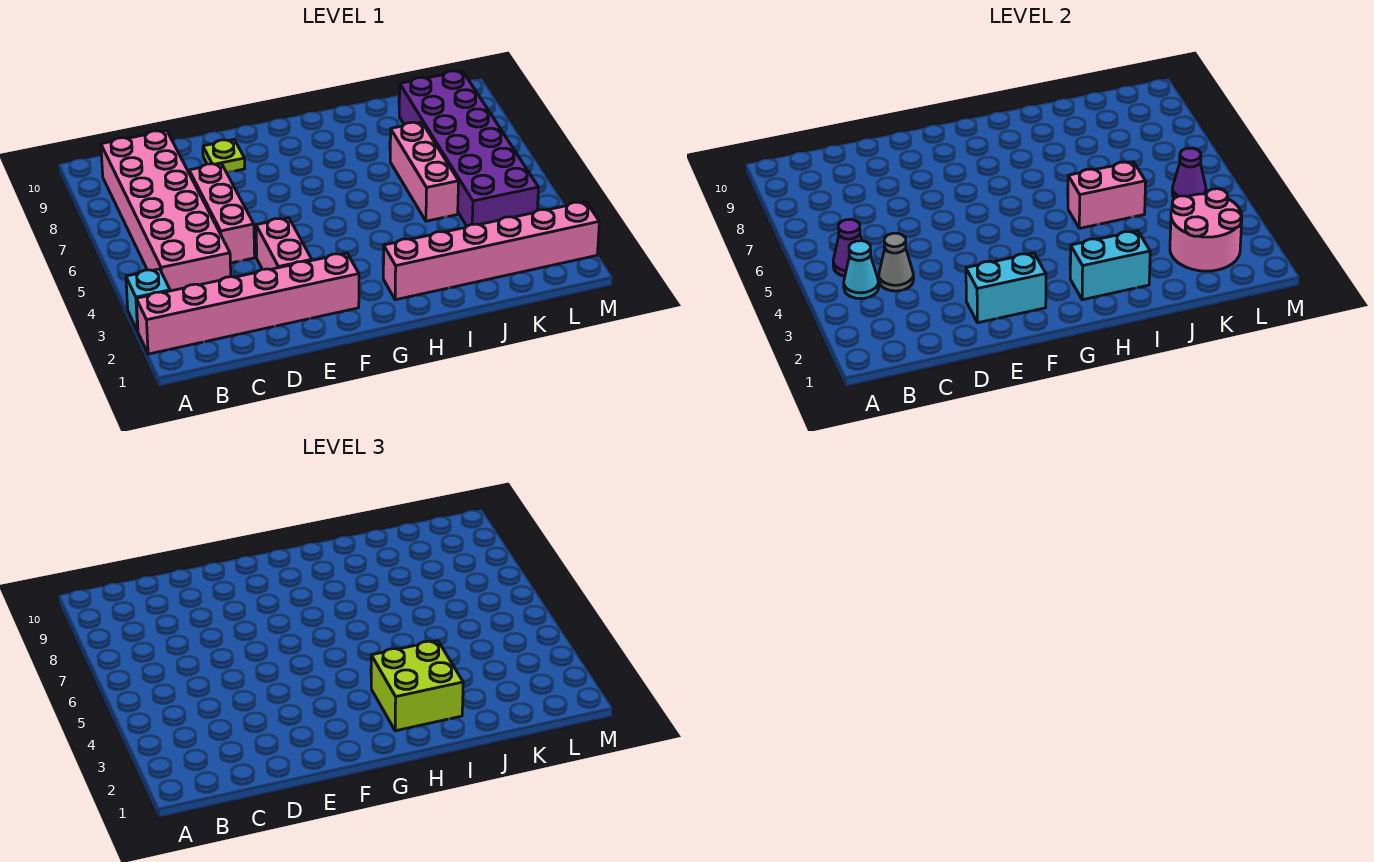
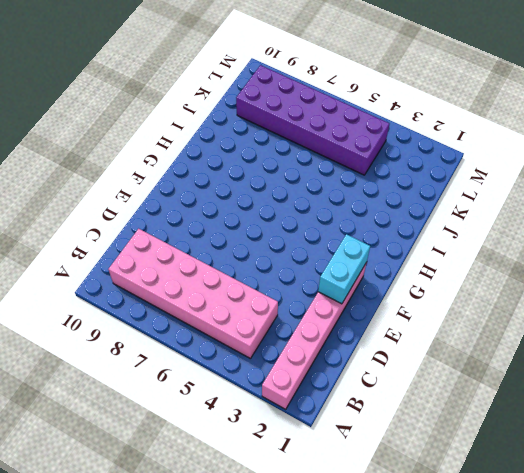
none -> cyan brick A3 level 1
none -> pink brick D5:D7 level 1
none -> pink brick E3:E4 level 1

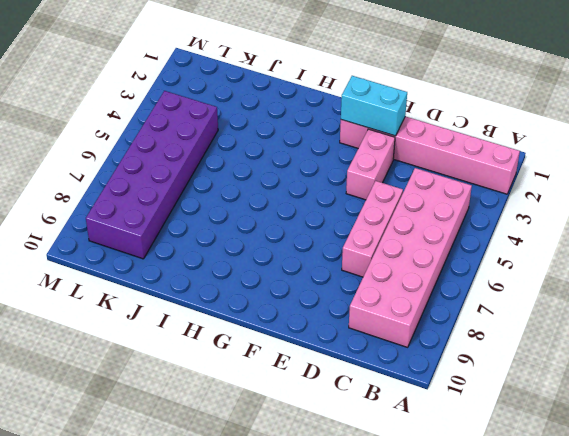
none -> cyan brick A3 level 1
none -> lime plate E9 level 1
none -> pink brick H2:M2 level 1

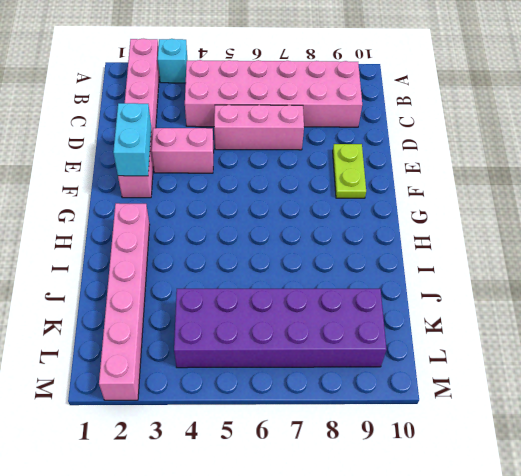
lime plate E9:F9 level 1 -> lime plate E9 level 1
none -> pink brick J5:J7 level 1
none -> cyan cone B4 level 2
none -> purple cone B5 level 2

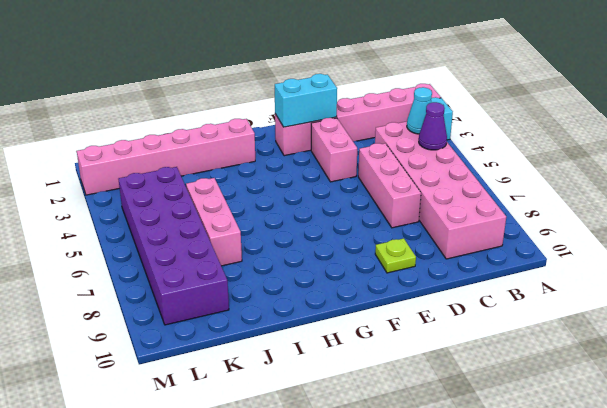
none -> grey cone C4 level 2
none -> cyan brick H2:I2 level 2
none -> pink brick I5:J5 level 2

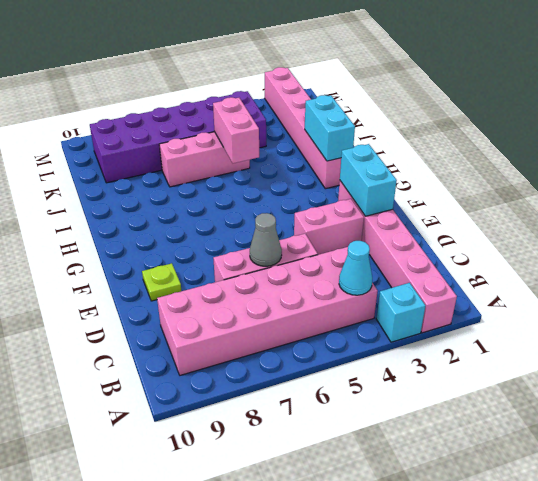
grey cone D6 level 2 -> grey cone C4 level 2
none -> purple cone B5 level 2
none -> pink round brick K2:L3 level 2
none -> purple cone L5 level 2

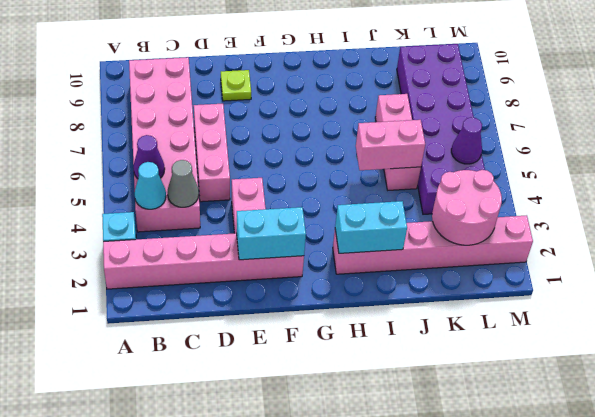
none -> lime brick H2:I3 level 3

